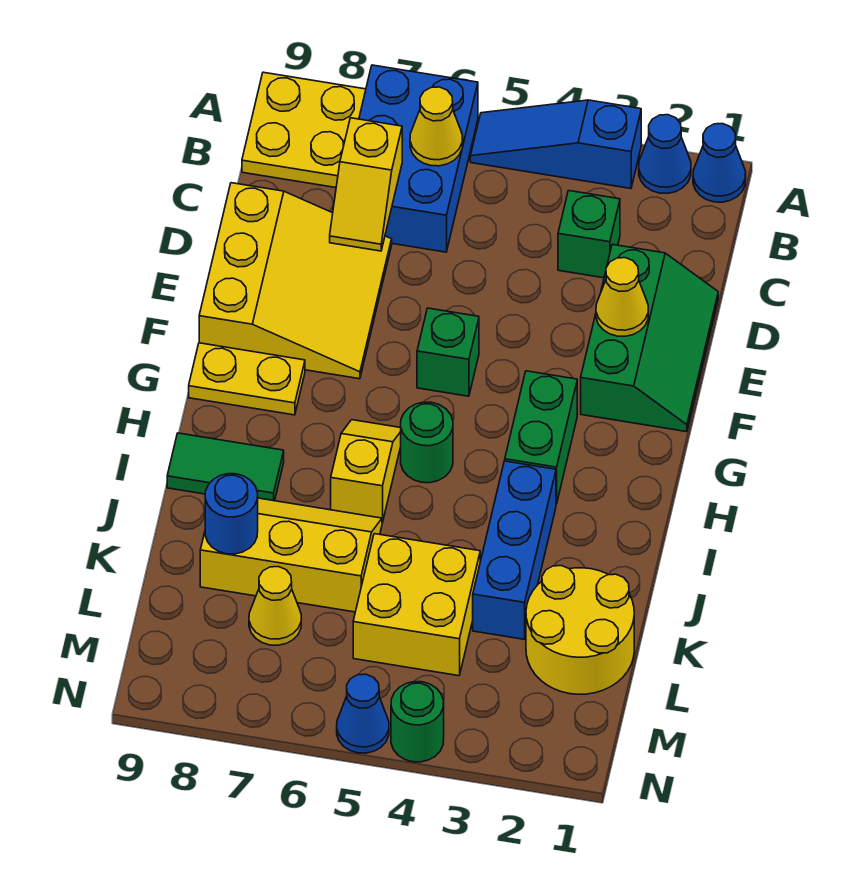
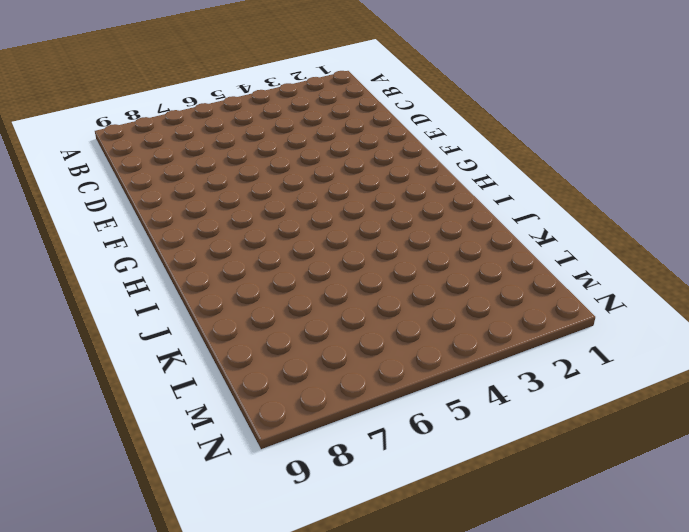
none -> blue cone A1 level 1
none -> blue cone A2 level 1
none -> blue slope A3:A5 level 1 top 3

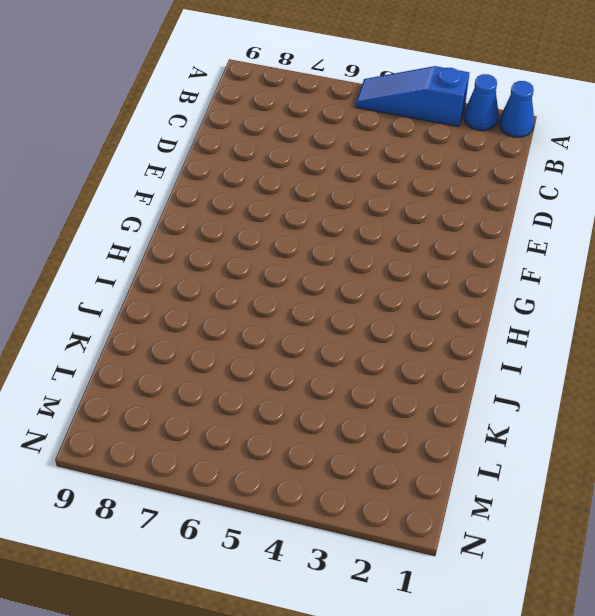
none -> blue brick A6:C7 level 1
none -> yellow plate A8:B9 level 1
none -> green brick C3 level 1

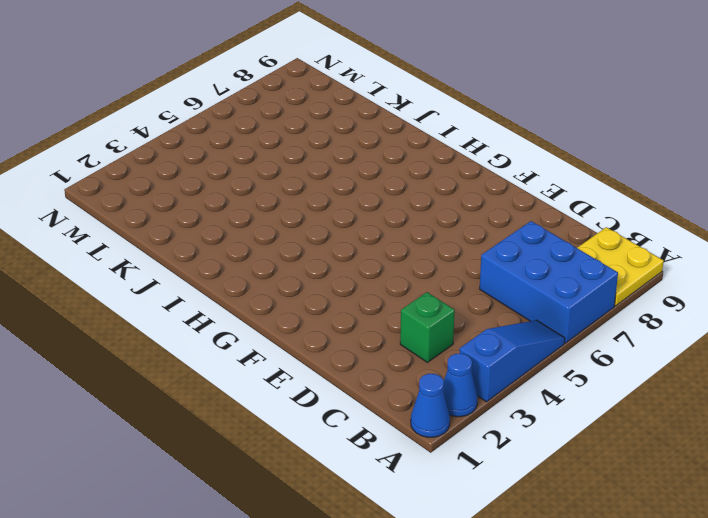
none -> green slope D1:F2 level 1 top 2
none -> yellow slope D7:F9 level 1 top 9
none -> green brick F5 level 1

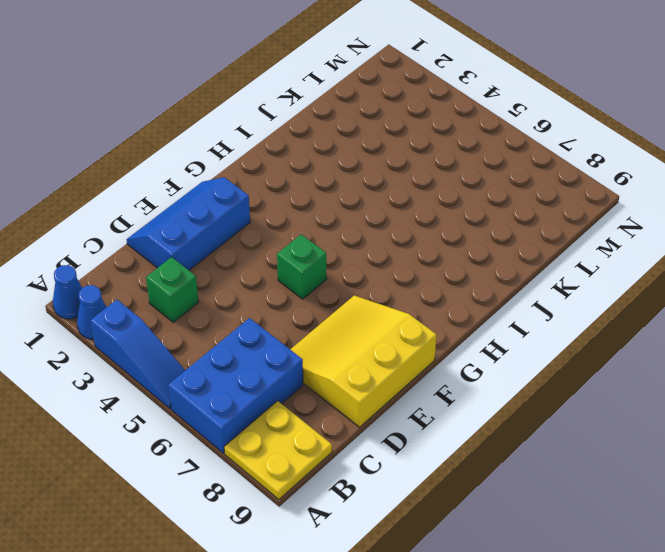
blue slope D1:F2 level 1 top 2 -> green slope D1:F2 level 1 top 2
none -> green brick G3:H3 level 1
none -> yellow plate G8:G9 level 1
none -> green round brick H5 level 1

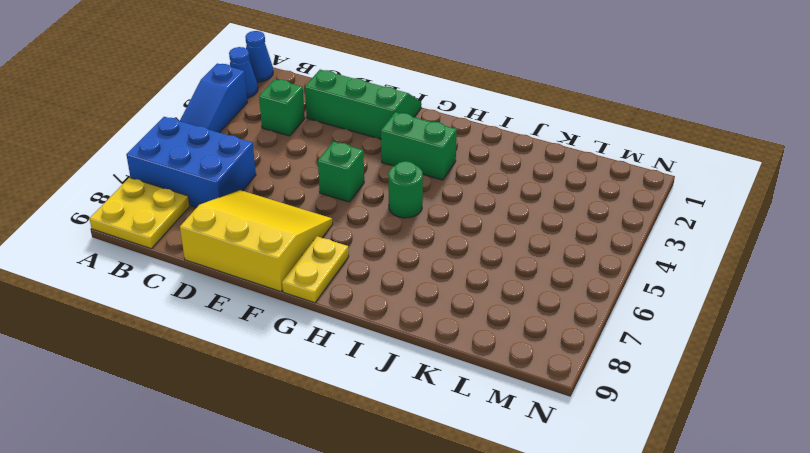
none -> yellow slope H6:I6 level 1 top I
none -> blue brick I3:K3 level 1
none -> green tile I8:I9 level 1

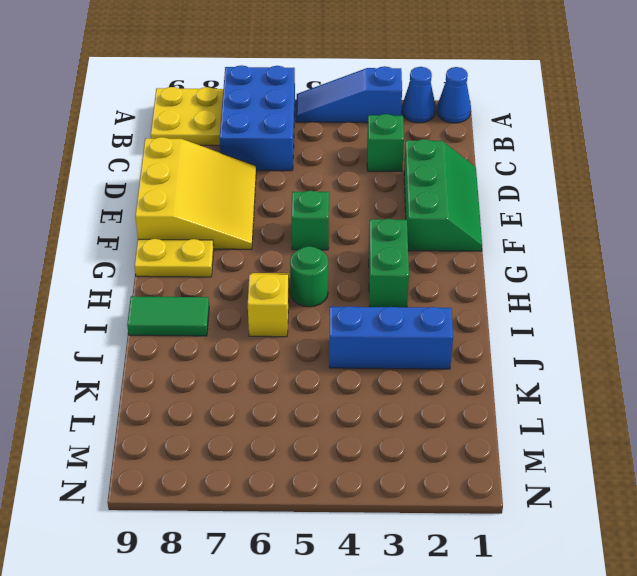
blue brick J2:J4 level 1 -> blue brick I3:K3 level 1
none -> yellow slope J6:K8 level 1 top K
none -> yellow round brick K1:L2 level 1
none -> yellow brick K4:L5 level 1

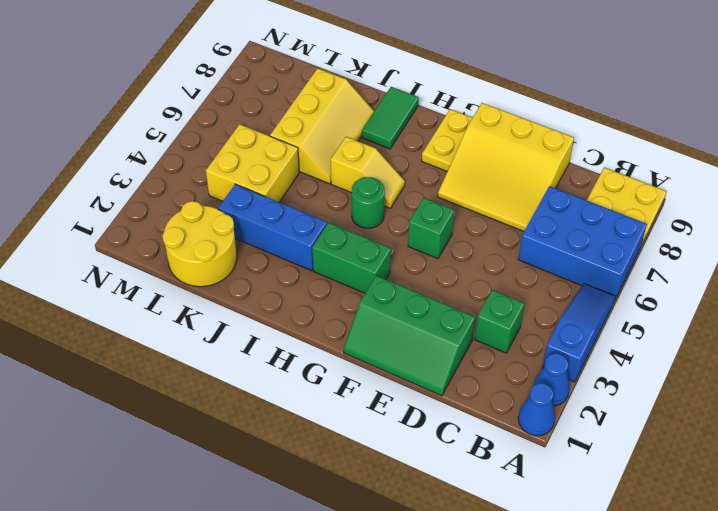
none -> yellow cone L7 level 1
none -> green round brick N4 level 1
none -> blue cone N5 level 1

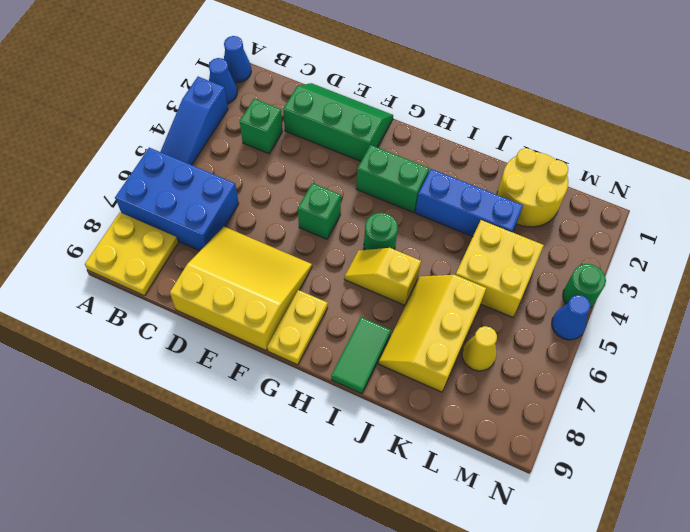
none -> yellow cone B6 level 2
none -> yellow slope C7:D7 level 2 top C
none -> yellow cone E2 level 2

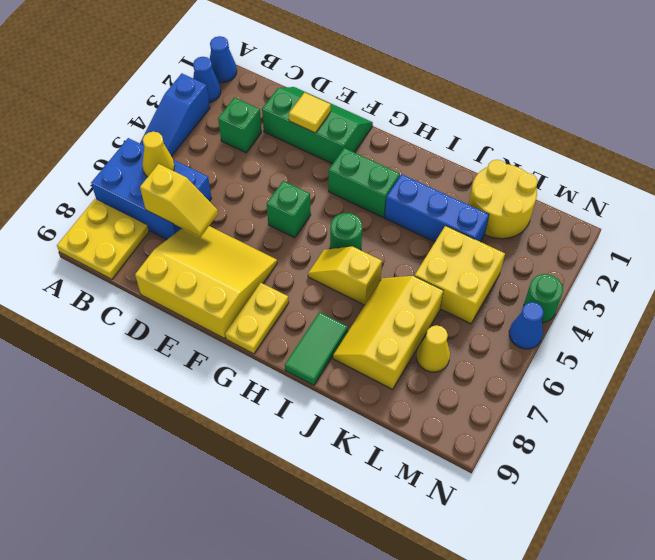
yellow tile E2 level 2 -> yellow cone E2 level 2
none -> blue round brick K8 level 2

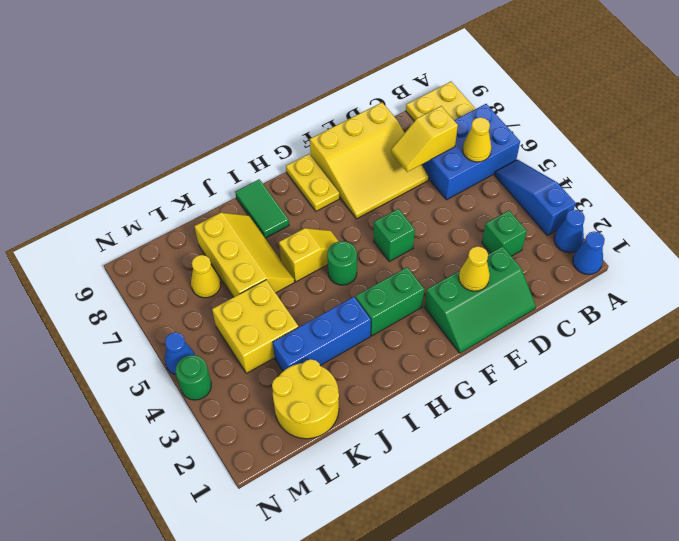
none -> blue round brick K8 level 2

